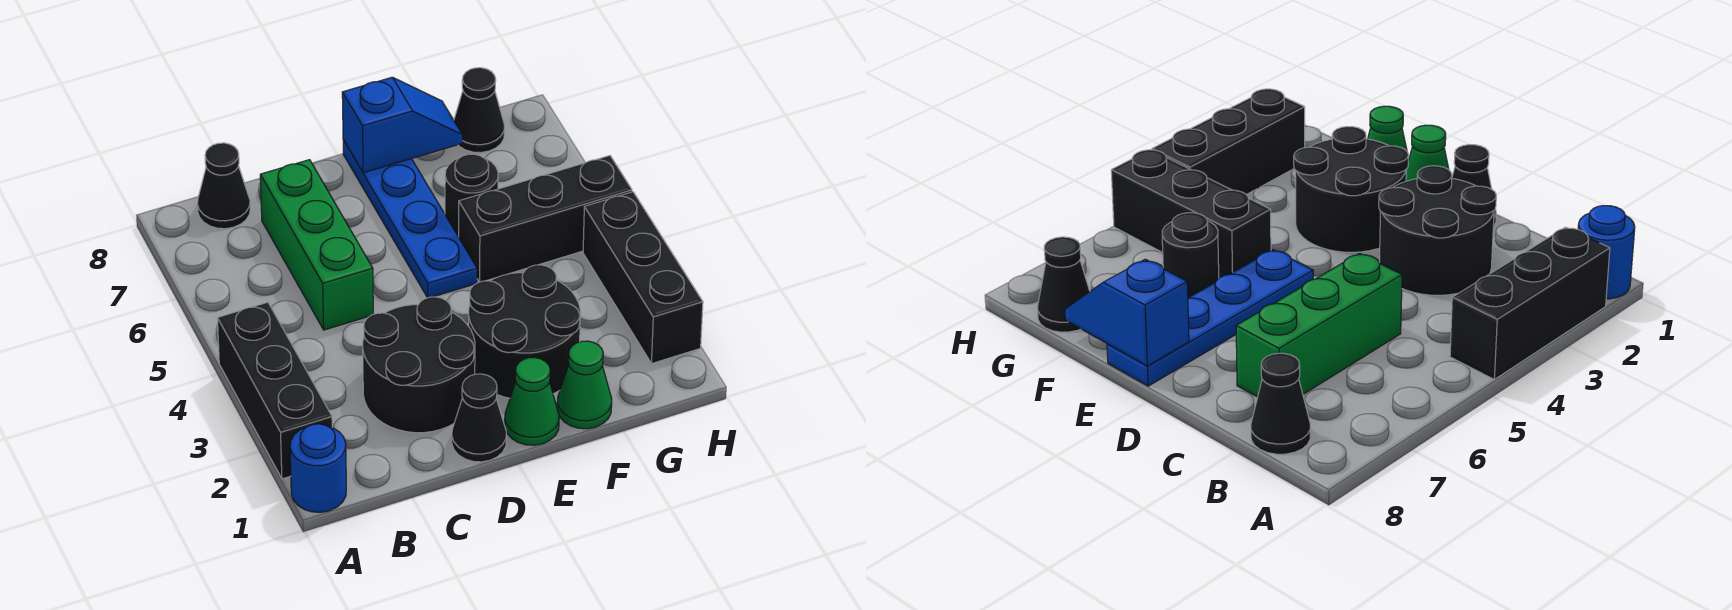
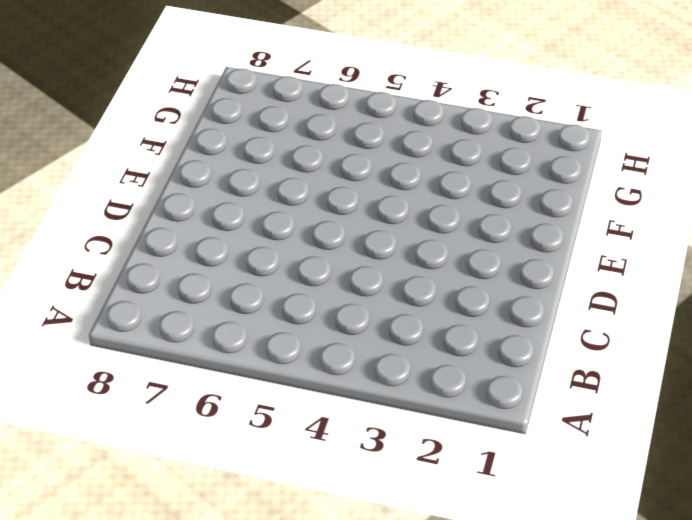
none -> blue round brick A1 level 1
none -> black brick A2:A4 level 1
none -> black cone B8 level 1

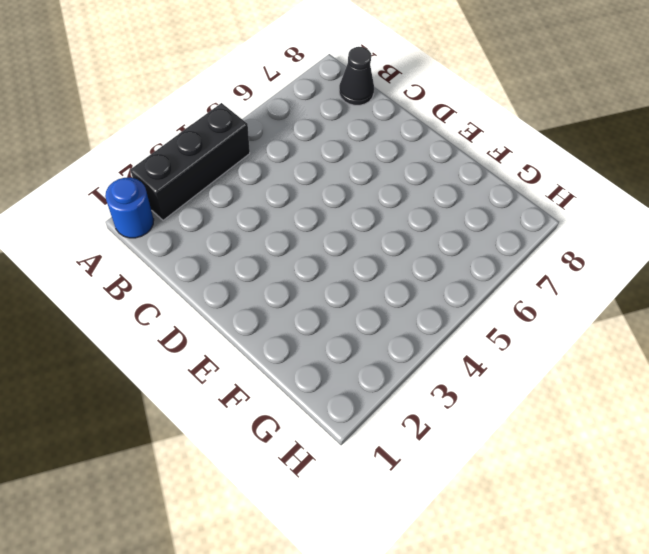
none -> black round brick C2:D3 level 1
none -> green brick C5:C7 level 1
none -> black cone D1 level 1

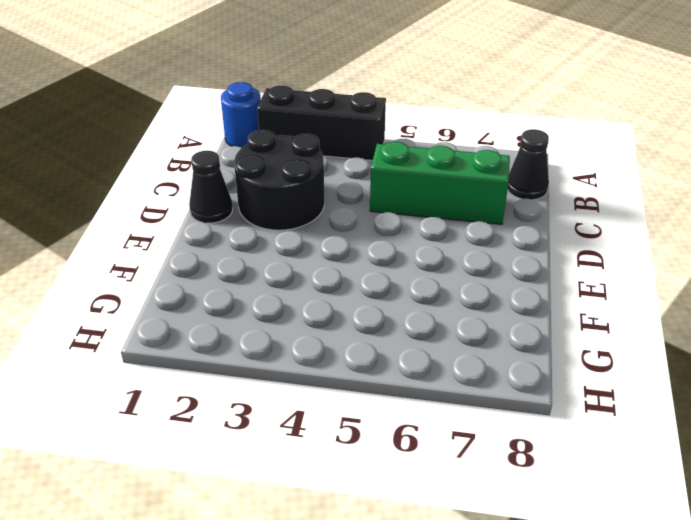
none -> green cone E1 level 1
none -> black round brick E2:F3 level 1
none -> blue plate E5:E8 level 1

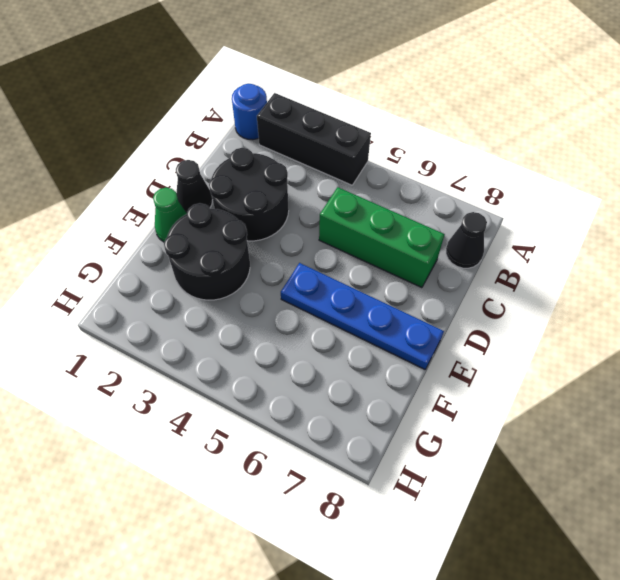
none -> green cone F1 level 1
none -> black brick F5:H5 level 1
none -> black round brick F6 level 1

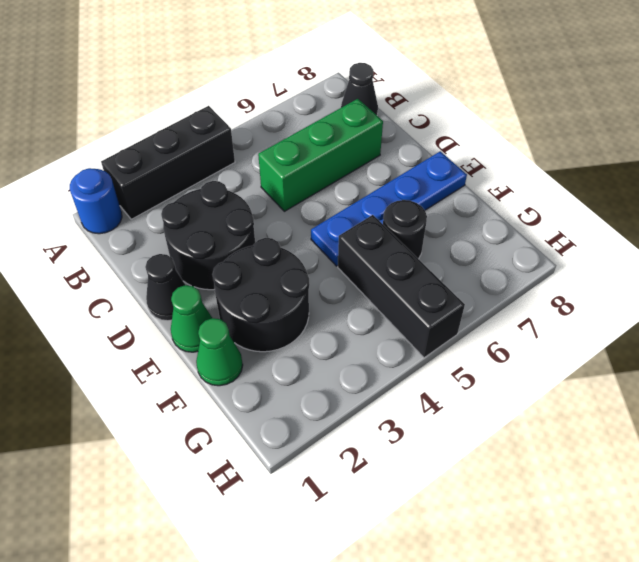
none -> black cone G8 level 1
none -> black brick H2:H4 level 1
none -> blue slope E8:F8 level 2 top E

